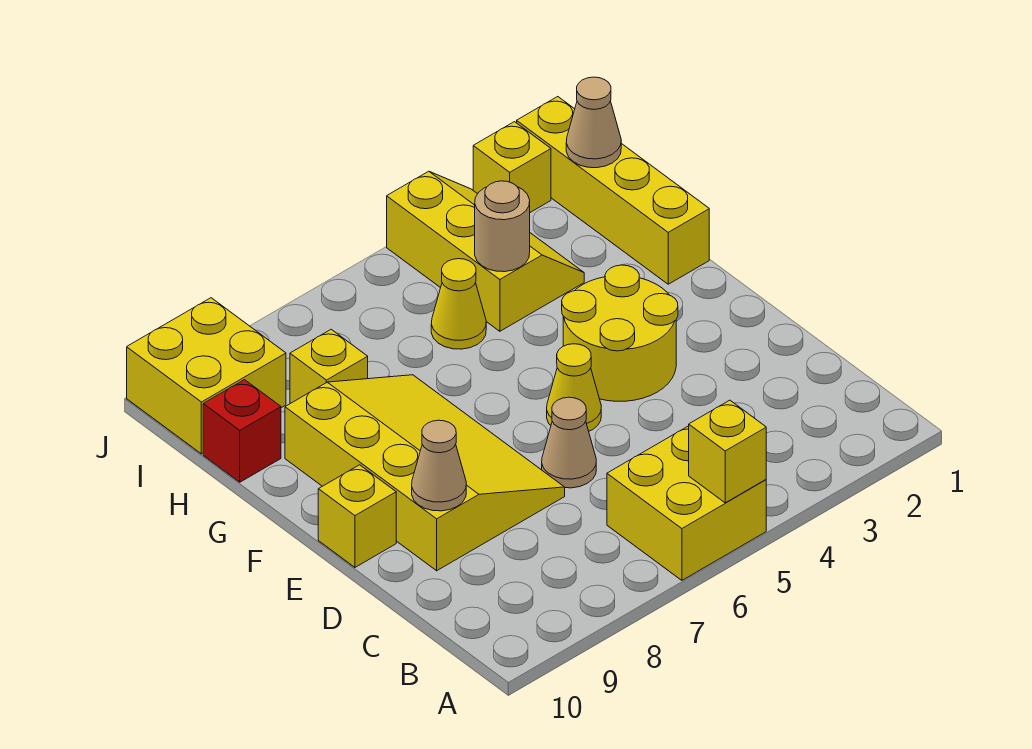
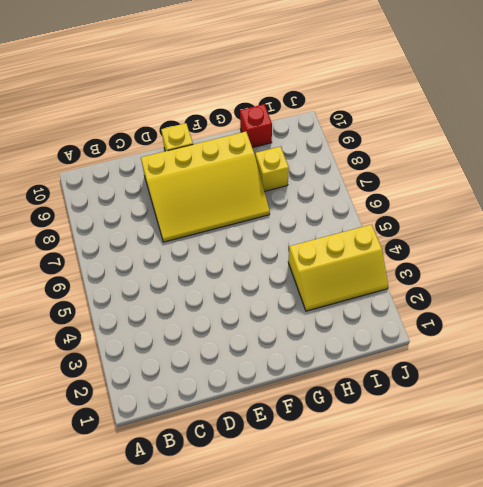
none -> yellow brick A5:B6 level 1
none -> tan cone D6 level 1
none -> yellow round brick E3:F4 level 1

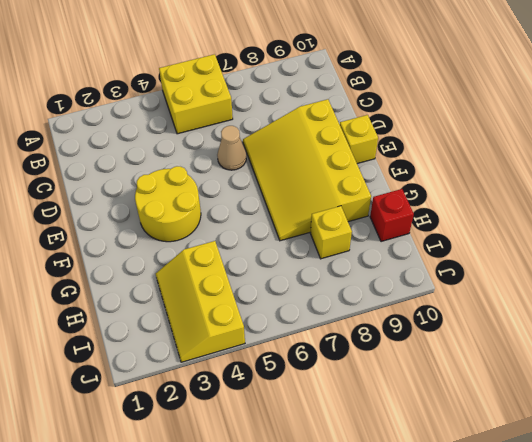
none -> yellow cone E5 level 1
none -> yellow brick G1:J1 level 1
none -> yellow cone H5 level 1

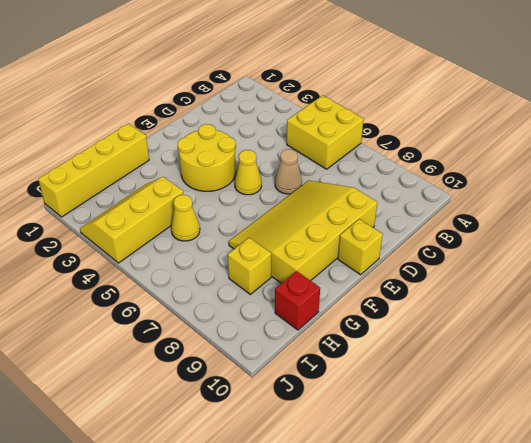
none -> yellow brick I9:J10 level 1
none -> yellow brick J2 level 1
none -> yellow brick A5 level 2

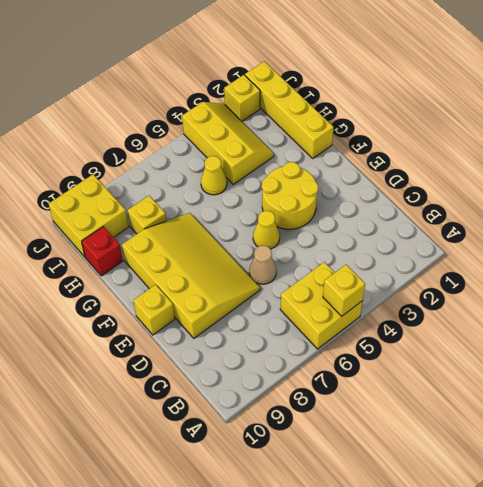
none -> tan cone D9 level 2
none -> tan round brick H4 level 2
none -> tan cone I1 level 2

